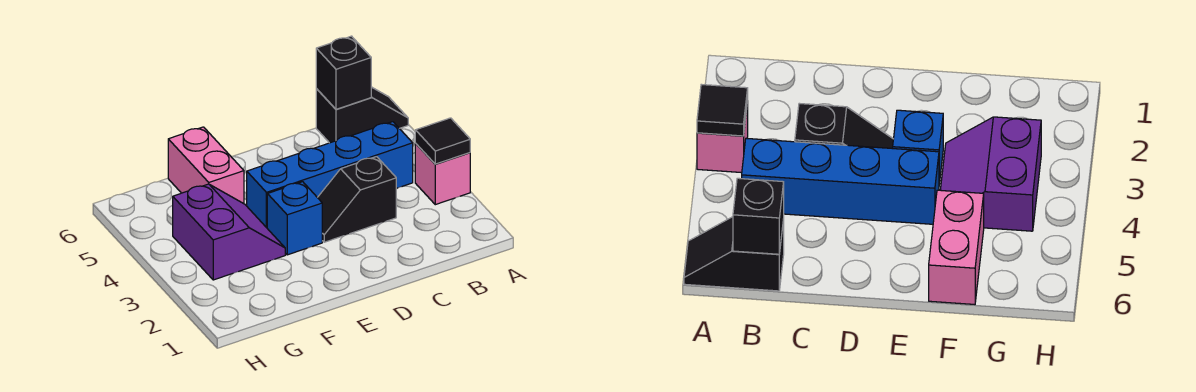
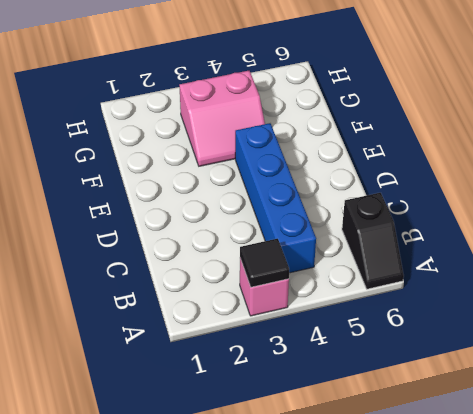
pink slope F3:G4 level 1 top G -> purple slope F3:G4 level 1 top G
none -> black slope C3:D3 level 1 top C
none -> blue brick E3 level 1

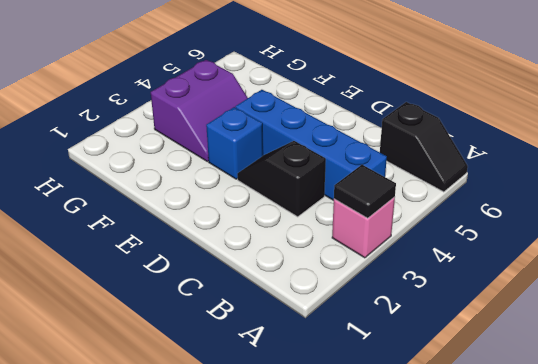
none -> pink brick F5:F6 level 1
none -> black brick B6 level 2

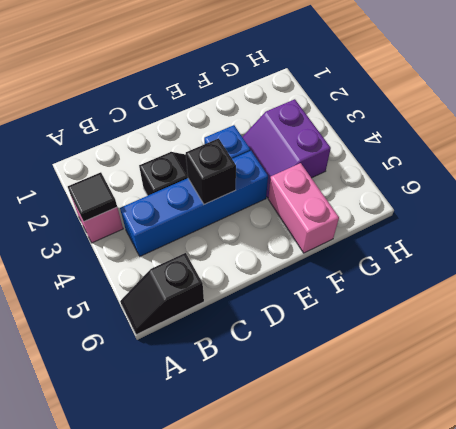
black brick D4 level 2 -> black brick B6 level 2

